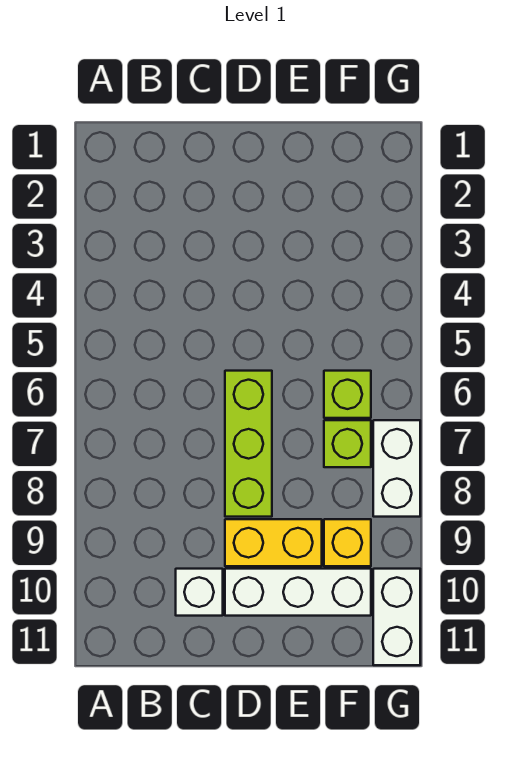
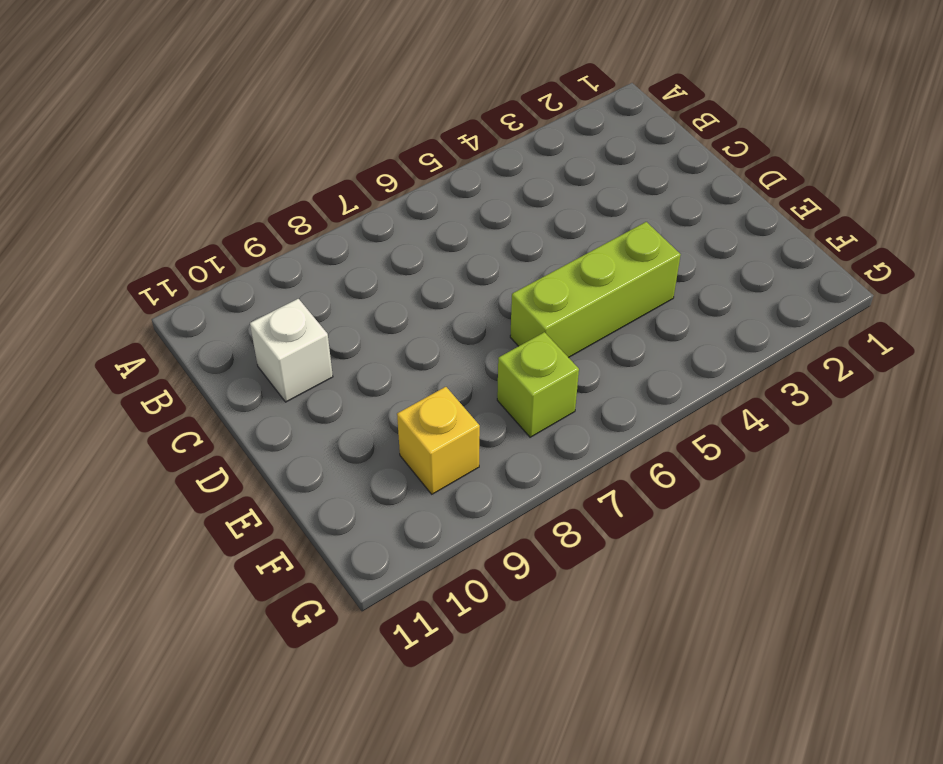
lime brick E4:E6 level 1 -> lime brick D6:D8 level 1
none -> yellow brick D9:E9 level 1
none -> white brick D10:F10 level 1

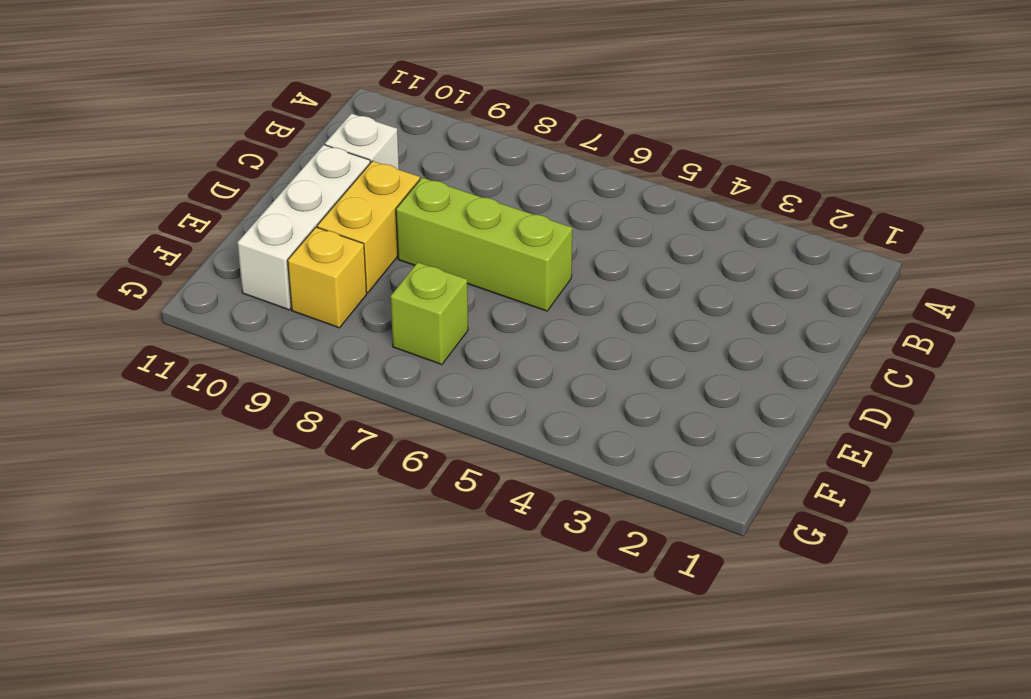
none -> lime brick F6 level 1
none -> white brick G7:G8 level 1

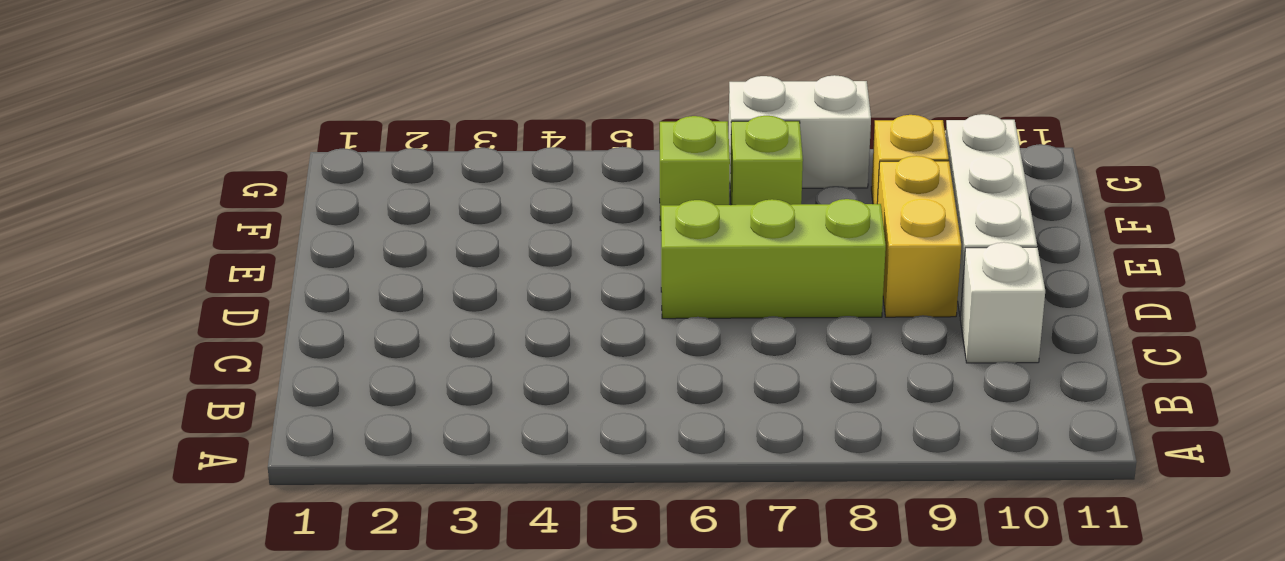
none -> white brick G10:G11 level 1

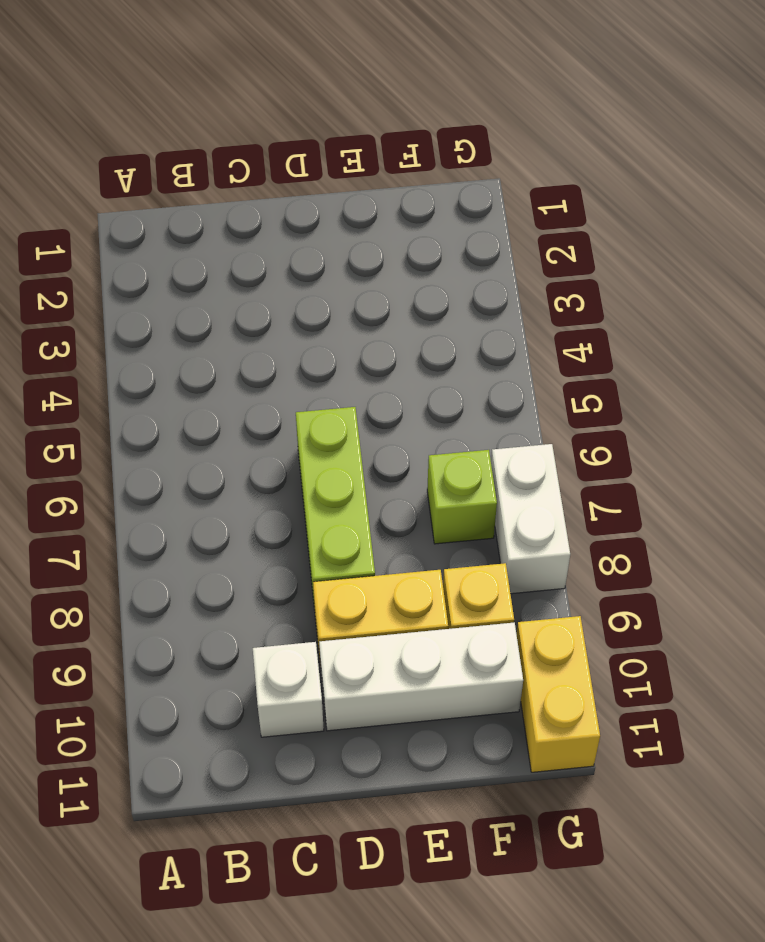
yellow brick G10:G11 level 1 -> white brick G10:G11 level 1
none -> lime brick F6 level 1

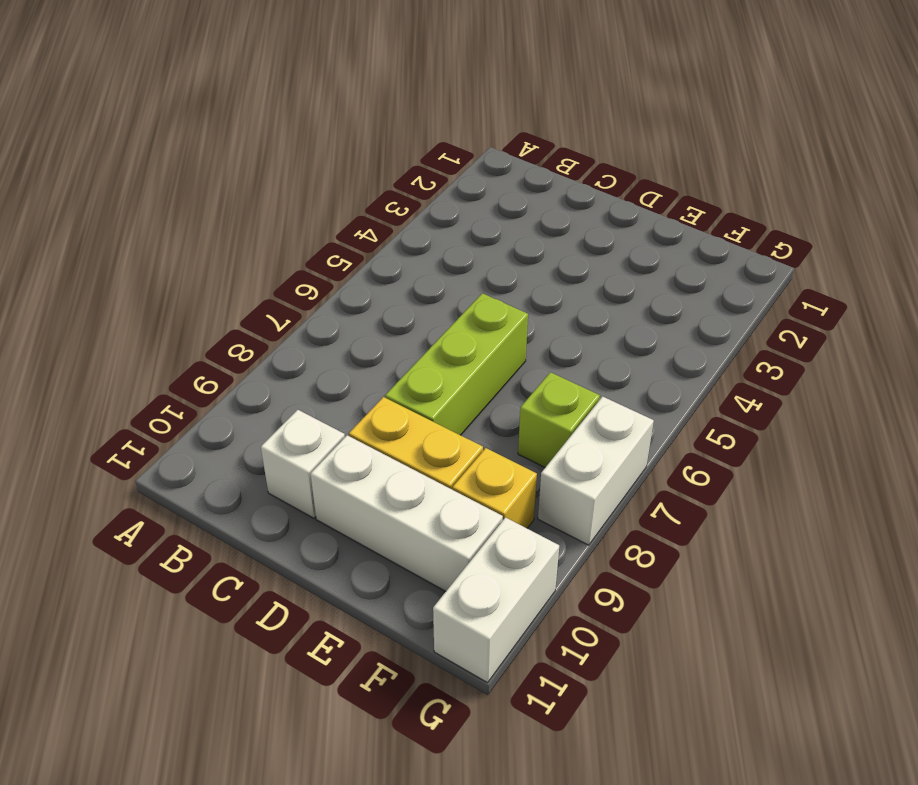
none -> lime brick F6 level 1

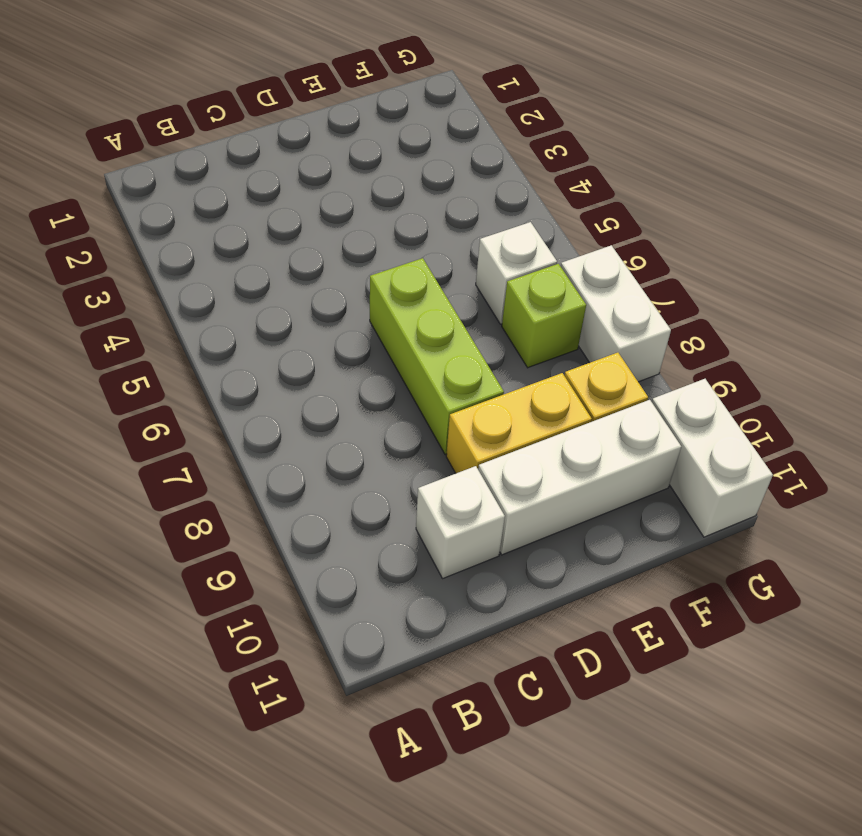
white brick F6 level 1 -> lime brick F6 level 1

